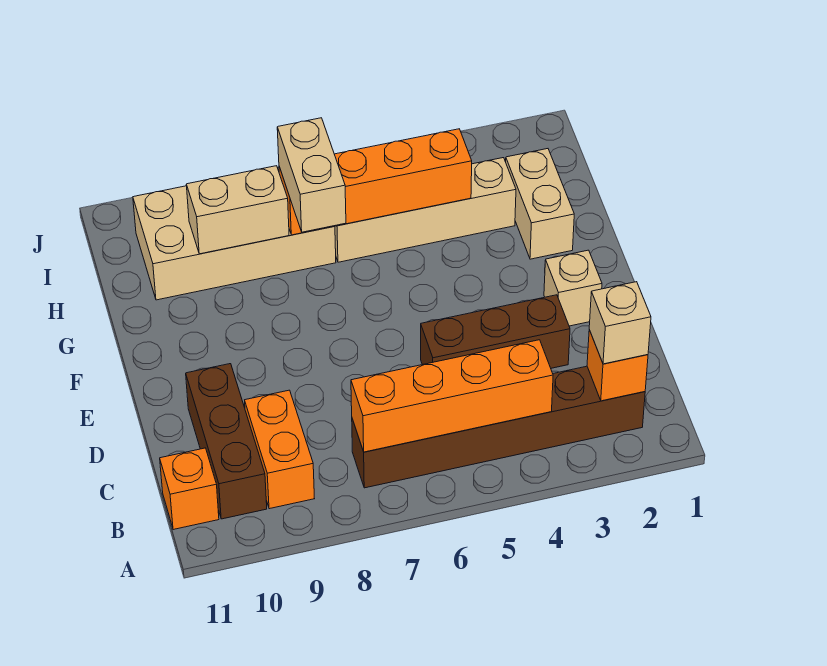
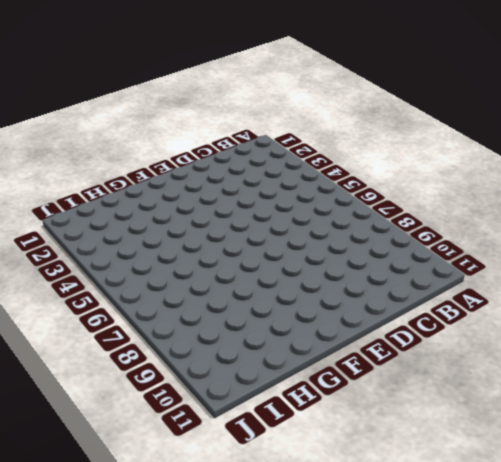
none -> brown brick B2:B7 level 1
none -> orange brick B9:C9 level 1
none -> brown brick B10:D10 level 1

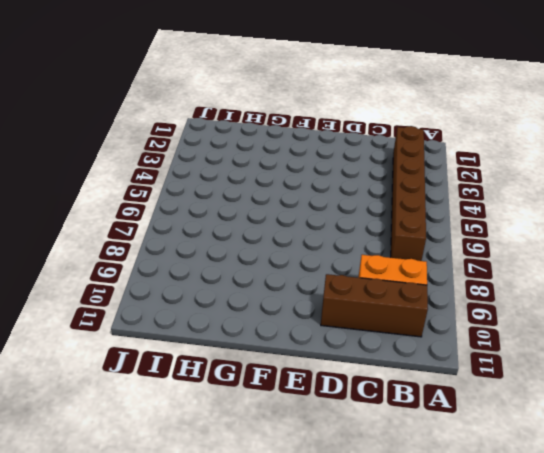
none -> orange brick B11 level 1
none -> brown brick D3:D5 level 1
none -> tan brick E2 level 1

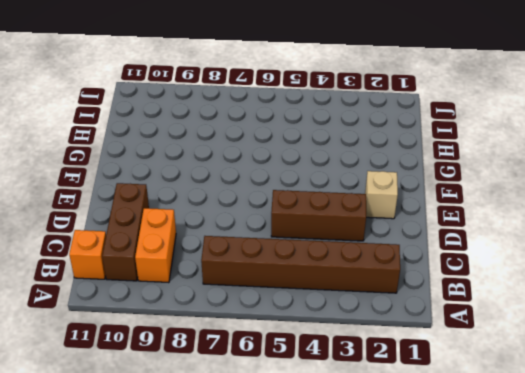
none -> tan brick G2:H2 level 1
none -> tan brick H3:H6 level 1
none -> tan brick H7:I10 level 1

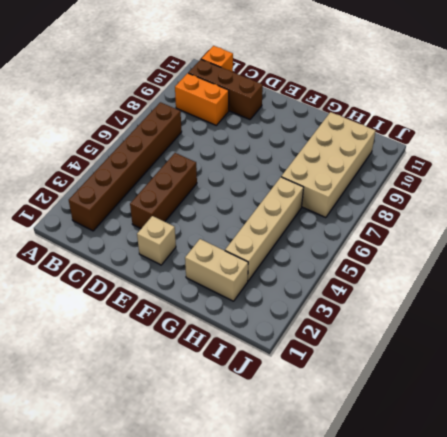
none -> orange brick B2 level 2
none -> orange brick B4:B7 level 2
none -> orange brick H4:H7 level 2

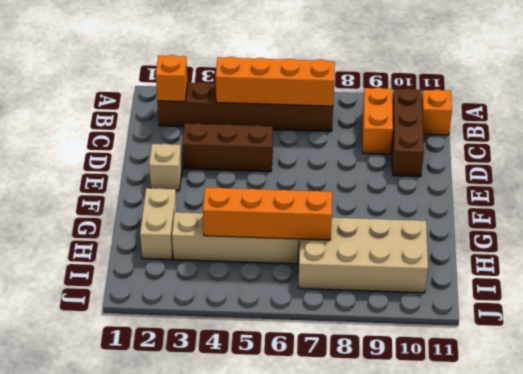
none -> tan brick H8:H9 level 2
none -> tan brick B2 level 3
none -> tan brick G7:H7 level 3

